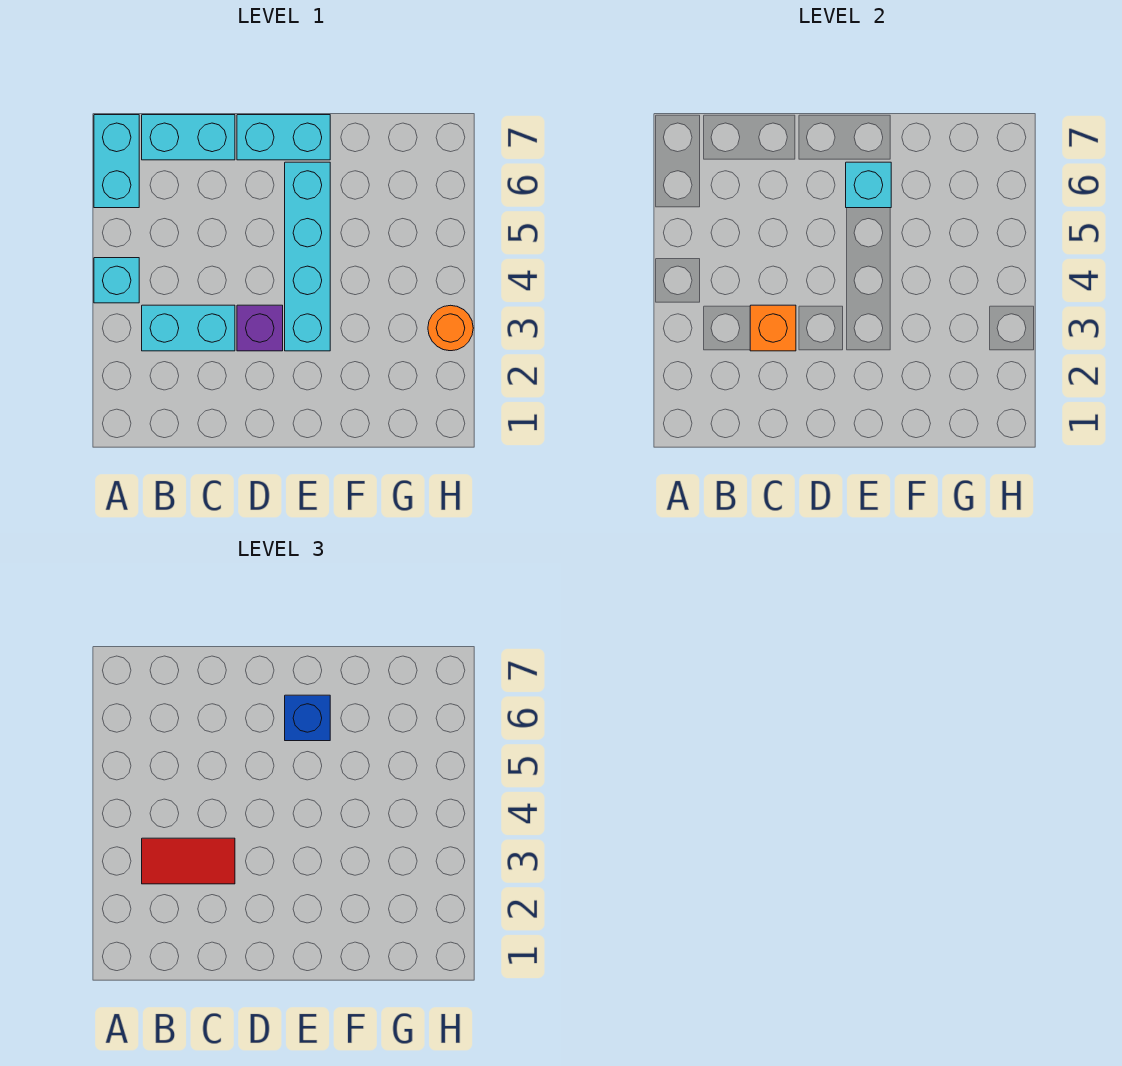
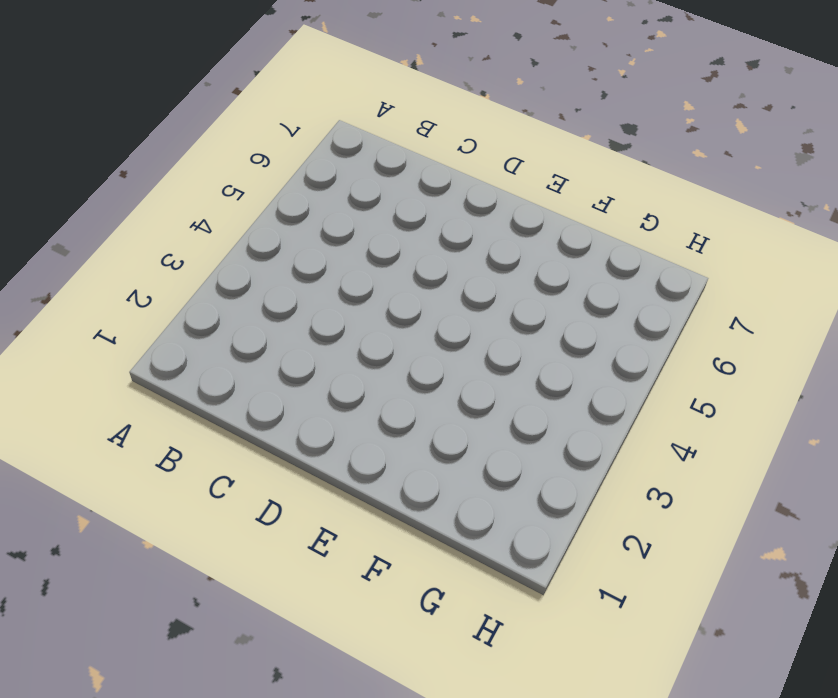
none -> cyan brick A4 level 1
none -> cyan brick A6:A7 level 1
none -> cyan brick B3:C3 level 1

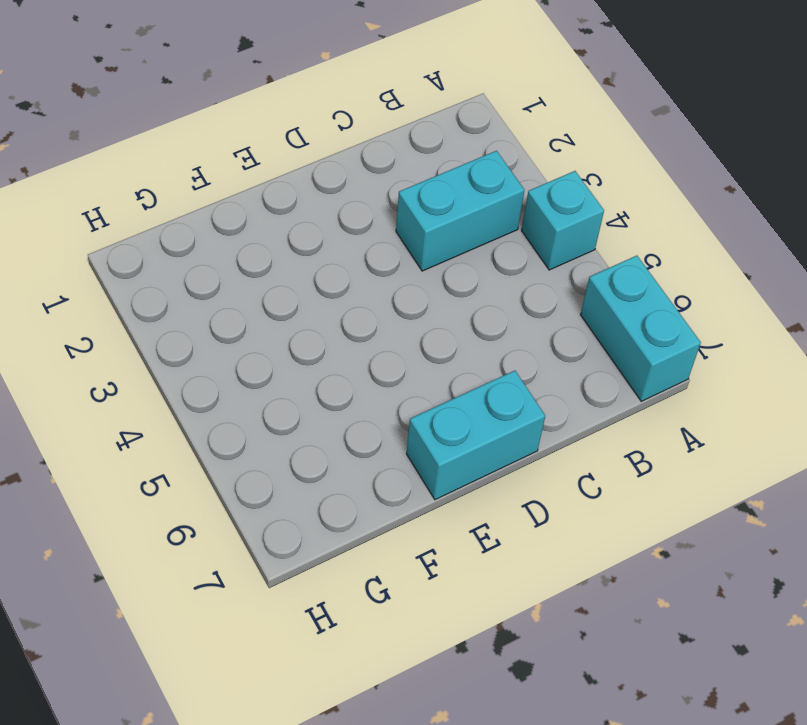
none -> cyan brick B7:C7 level 1
none -> purple brick D3 level 1
none -> cyan brick E3:E6 level 1

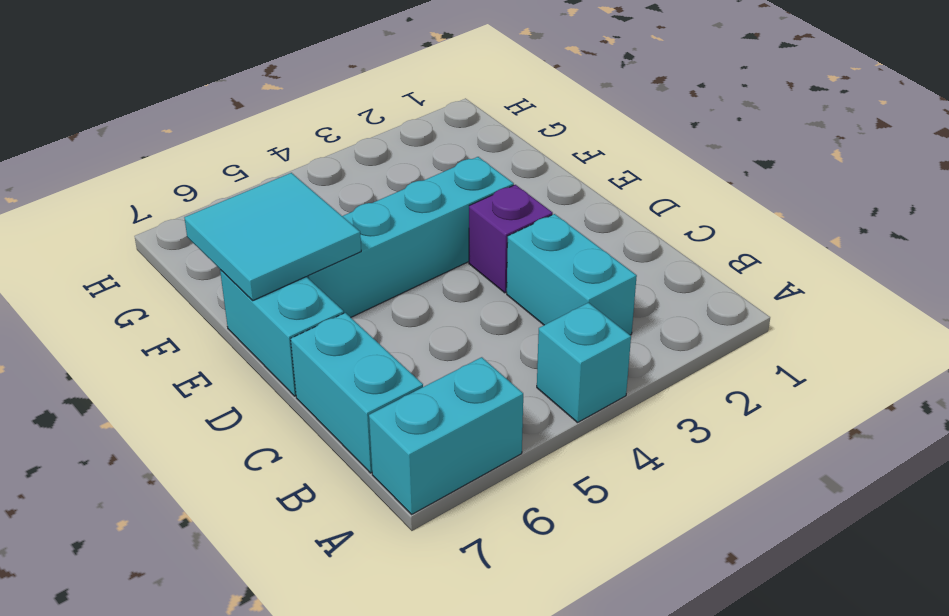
cyan tile E6:F7 level 2 -> cyan brick E6 level 2
none -> orange round brick H3 level 1
none -> orange brick C3 level 2
none -> red tile B3:C3 level 3

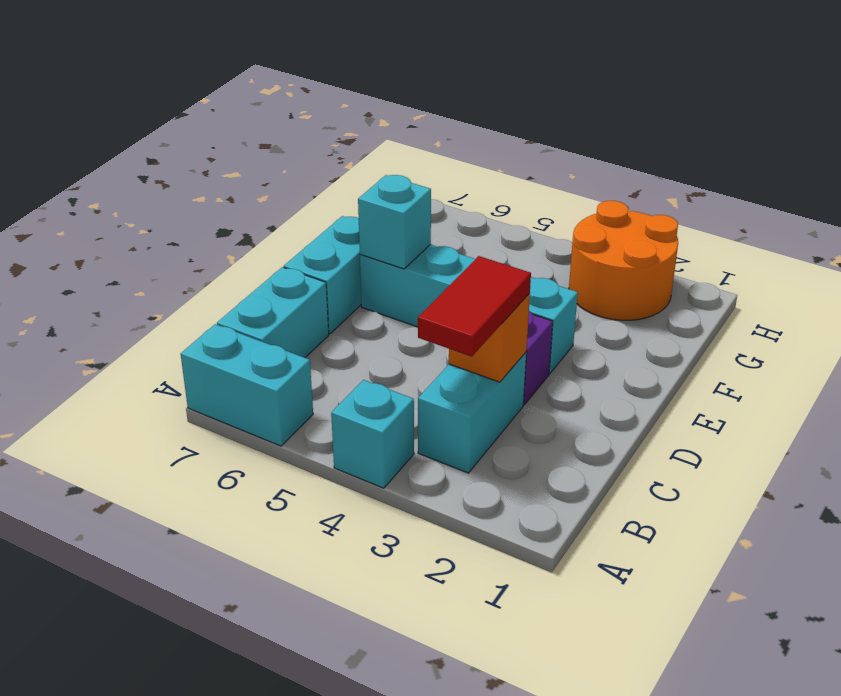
orange round brick G2:H3 level 1 -> orange round brick H3 level 1
none -> blue brick E6 level 3

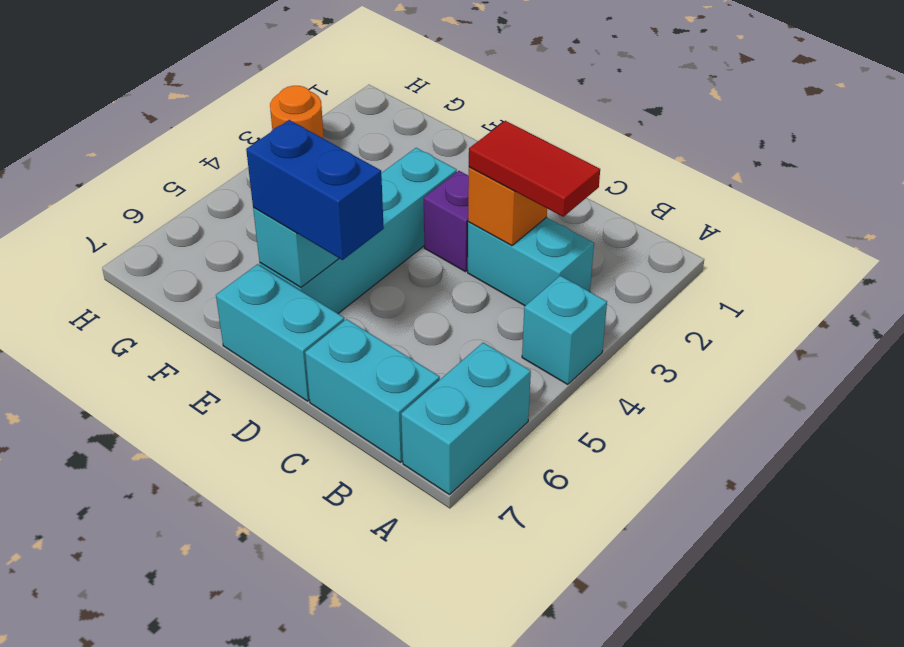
blue brick D6:E6 level 3 -> blue brick E6 level 3

